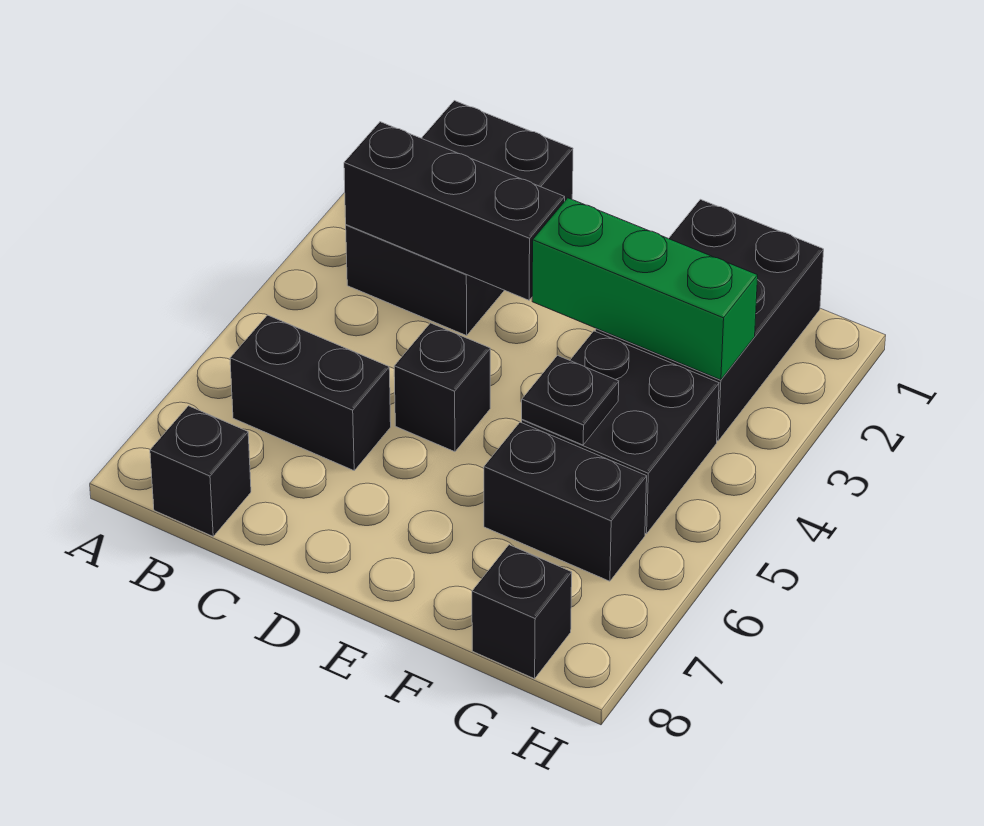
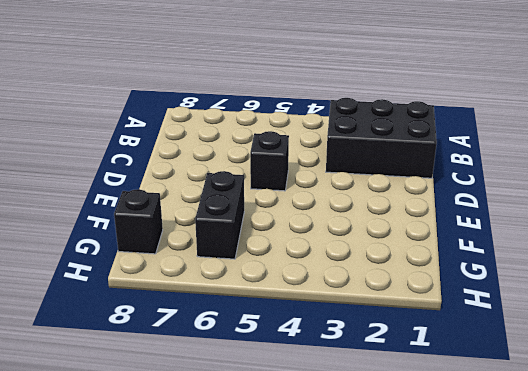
none -> black brick B6:C6 level 1
none -> black brick B8 level 1

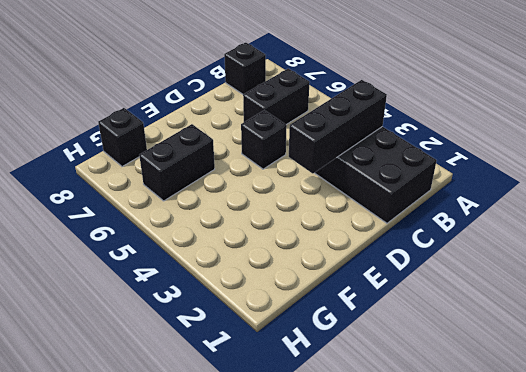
none -> black brick F1:G3 level 1
none -> black brick F4:G5 level 1

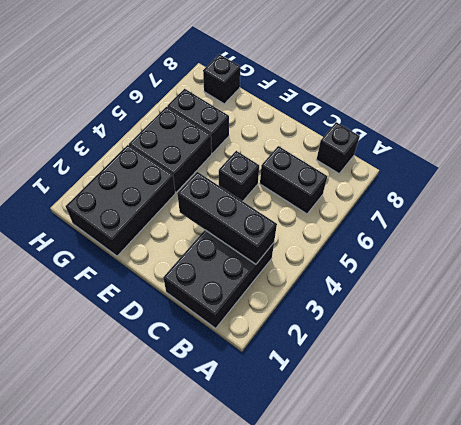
none -> green brick E3:G3 level 2
none -> black plate F5 level 2

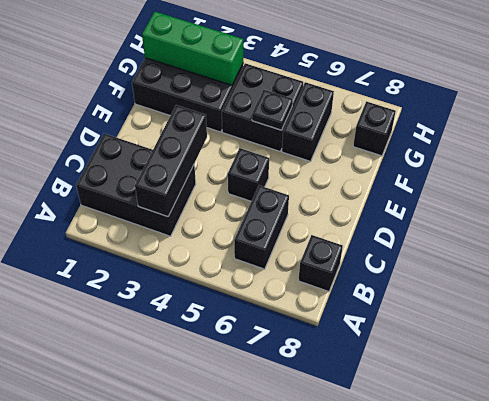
green brick G1:G3 level 2 -> green brick E3:G3 level 2

